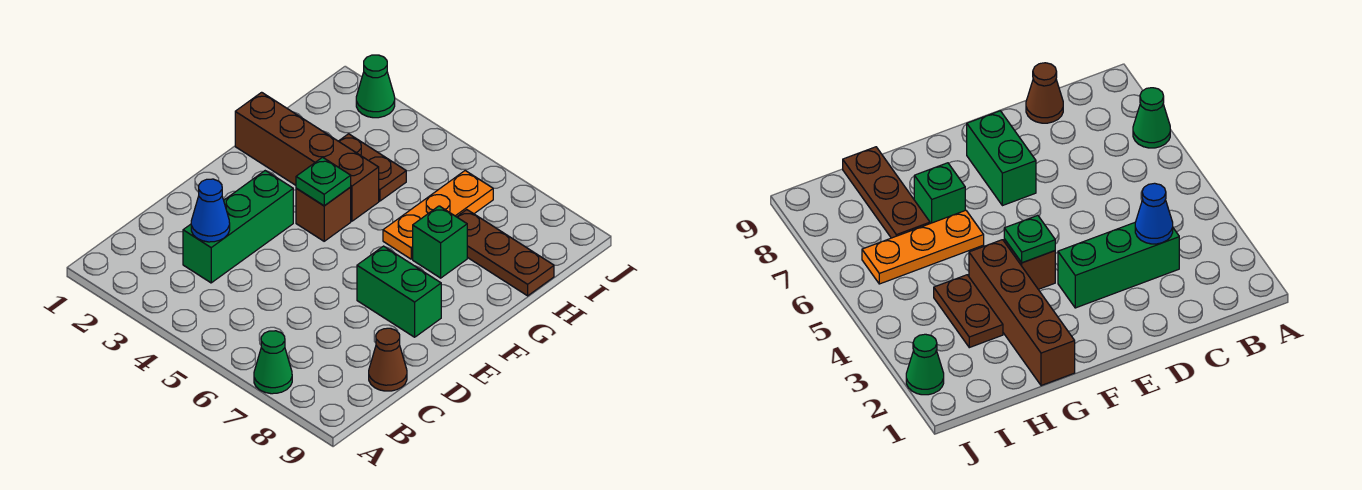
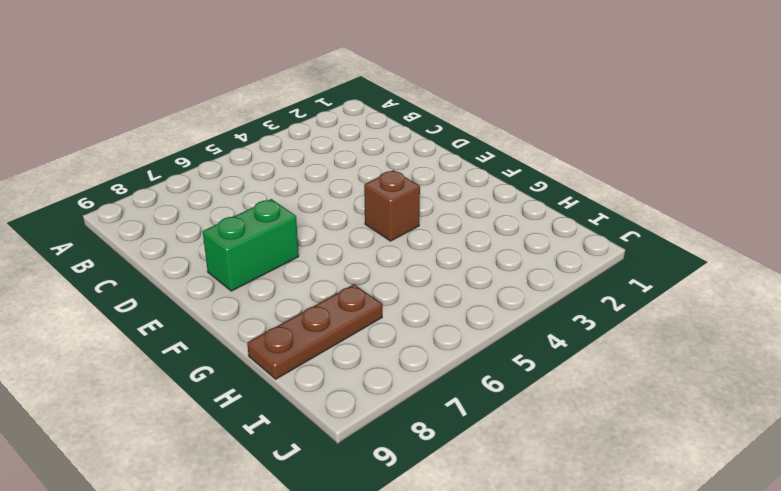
none -> green cone A7 level 1
none -> green brick C3:E3 level 1
none -> brown cone C9 level 1

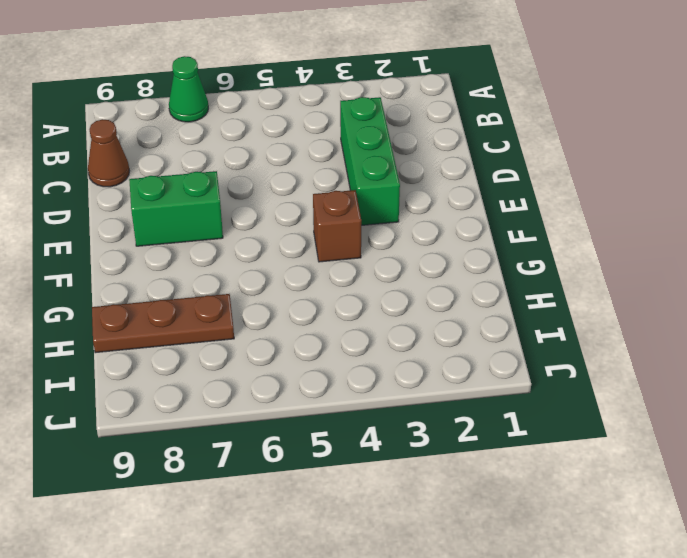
none -> brown brick G1:G4 level 1
none -> orange plate G6:I6 level 1
none -> green brick G7 level 1

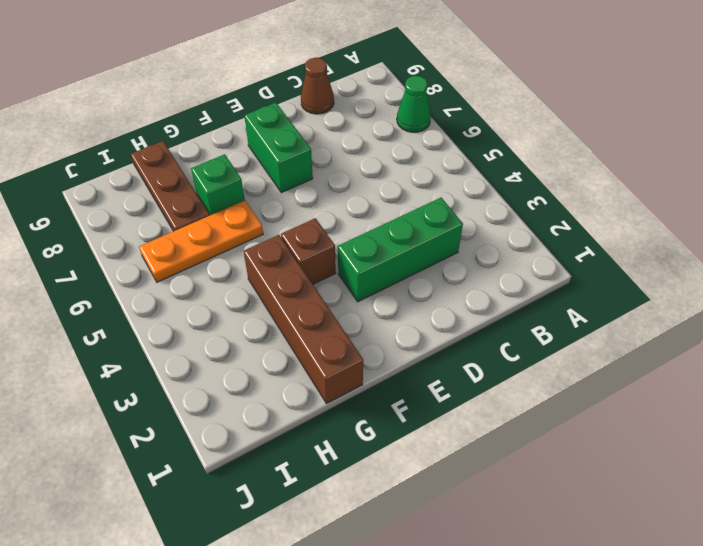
none -> brown plate H3:H4 level 1
none -> green cone J2 level 1
none -> blue cone C3 level 2

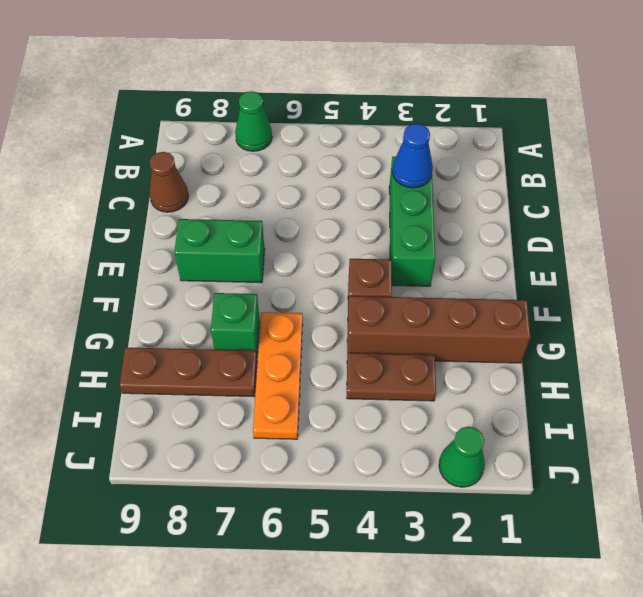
none -> green plate F4 level 2

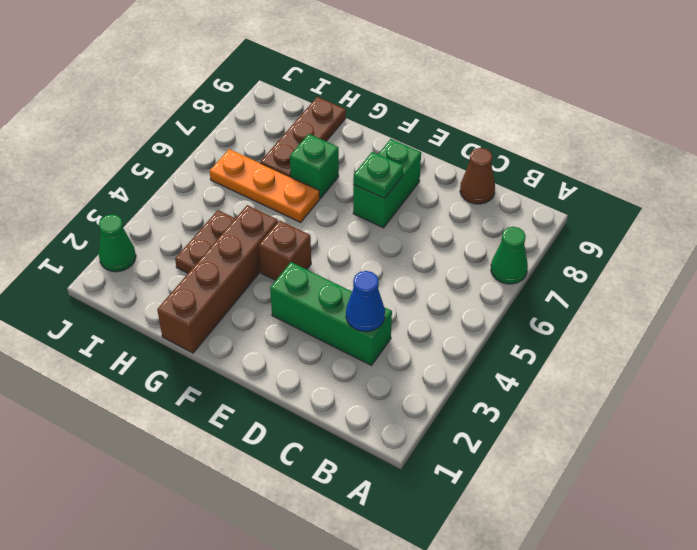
green plate E7 level 2 -> green plate F4 level 2

